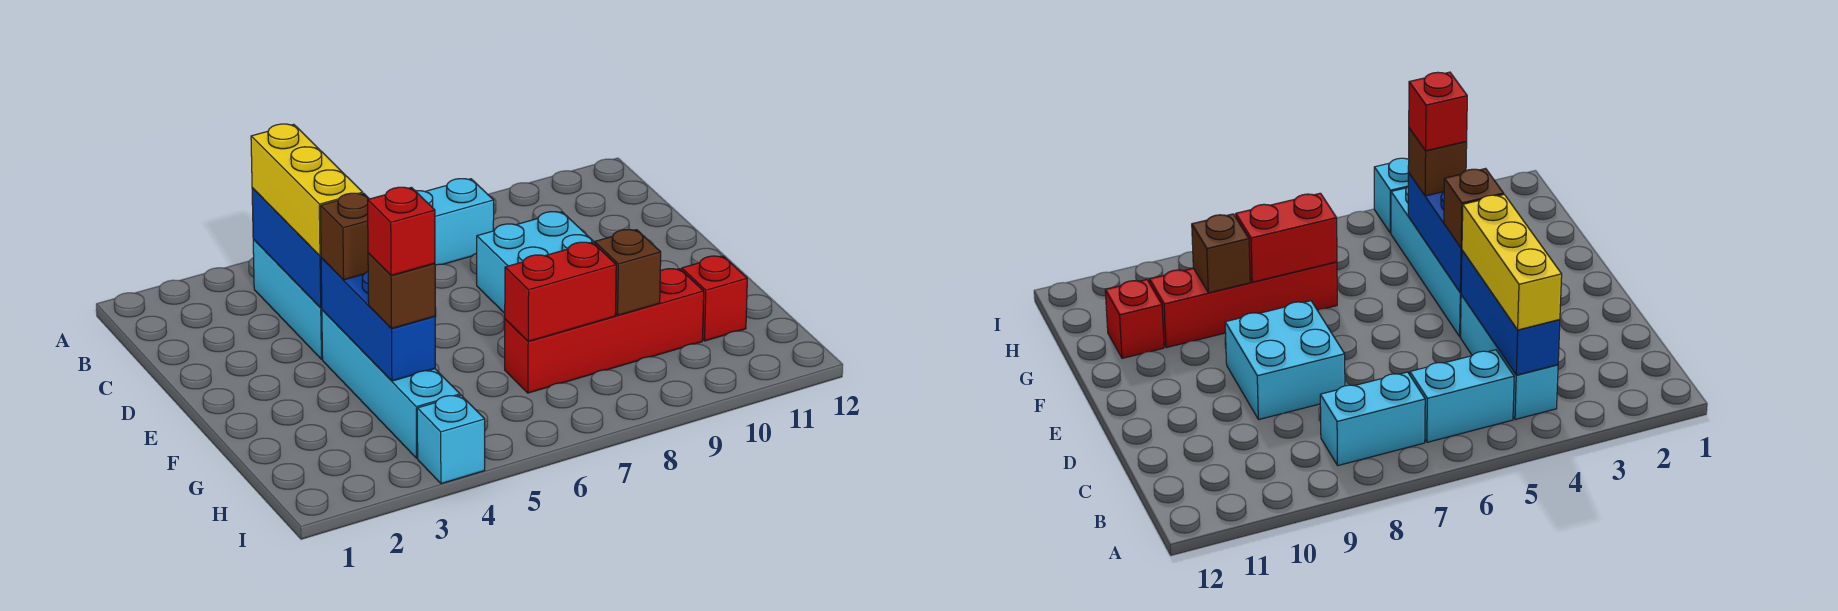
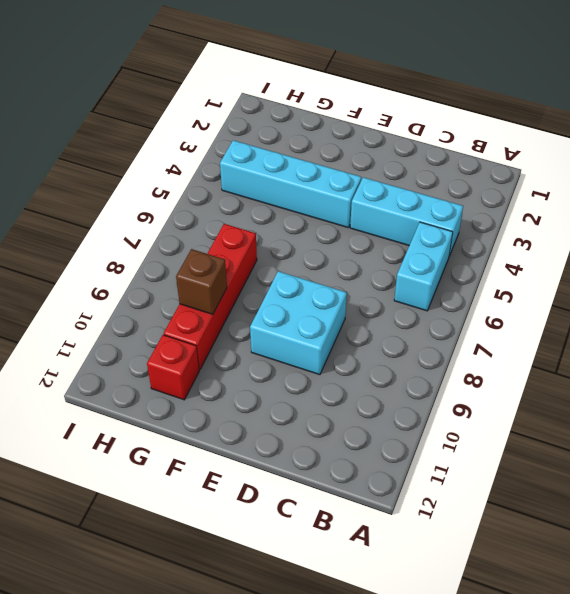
none -> cyan brick B7:B8 level 1
none -> cyan brick I4 level 1
none -> blue brick B4:D4 level 2

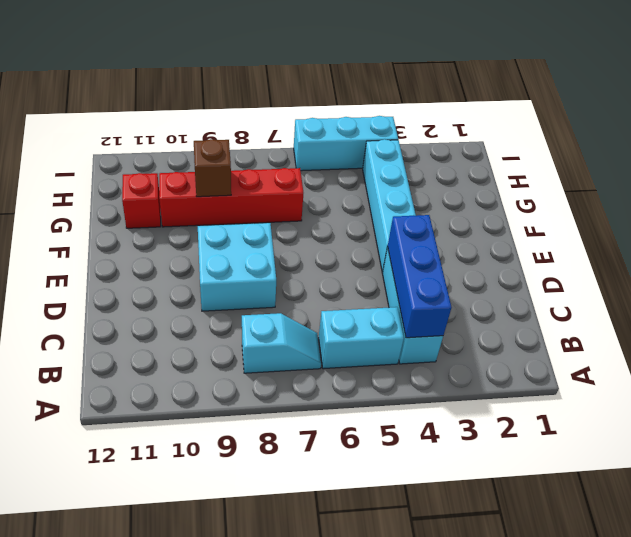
cyan slope B7:B8 level 1 top 8 -> cyan brick B7:B8 level 1
cyan brick I4:I6 level 1 -> cyan brick I4 level 1
none -> blue brick E4:G4 level 2
none -> red brick G7:G8 level 2
none -> yellow brick B4:D4 level 3

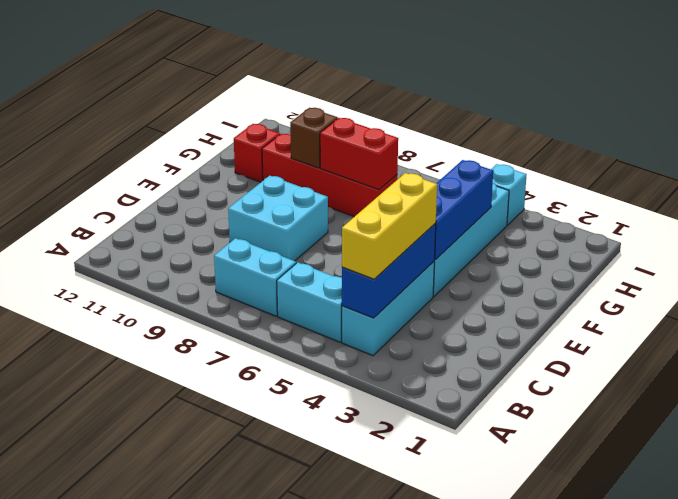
none -> brown brick E4 level 3
none -> brown brick G4 level 3
none -> red brick G4 level 4

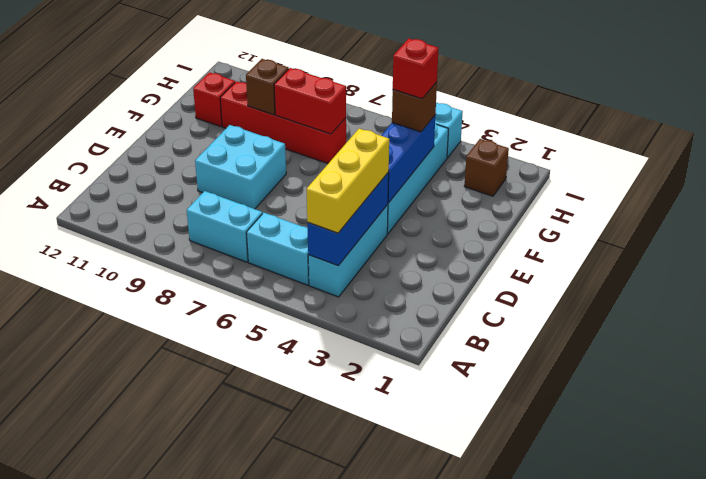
brown brick H2 level 1 -> brown brick E4 level 3

